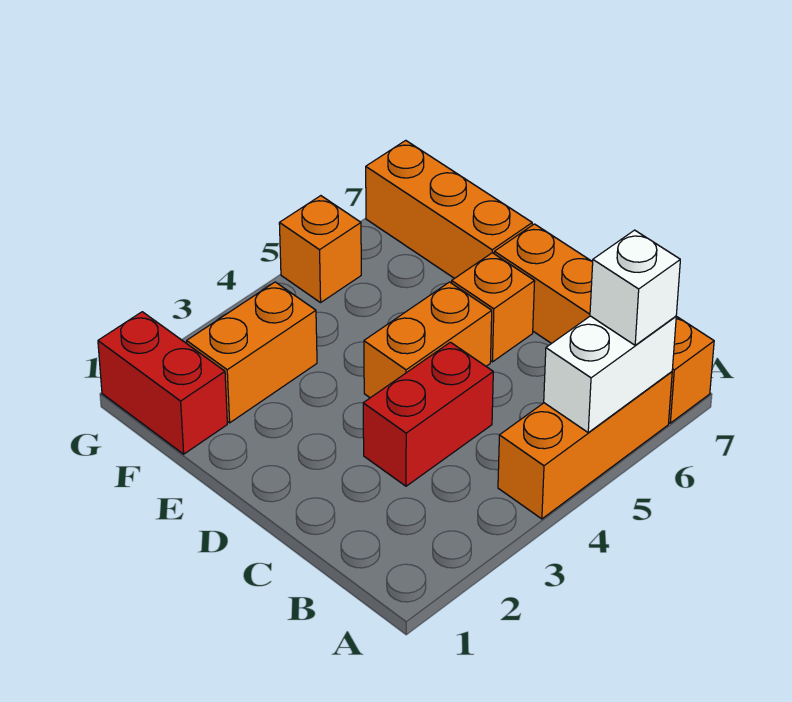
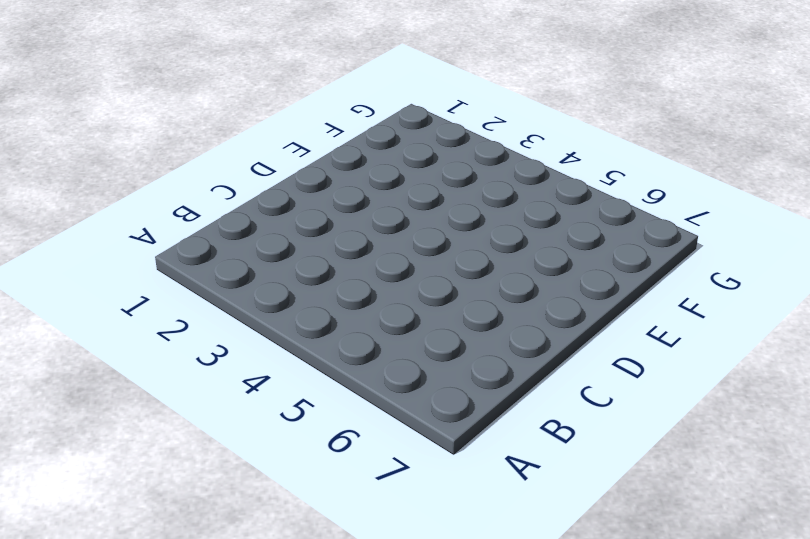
none -> orange brick A4:A6 level 1
none -> orange brick A7:D7 level 1

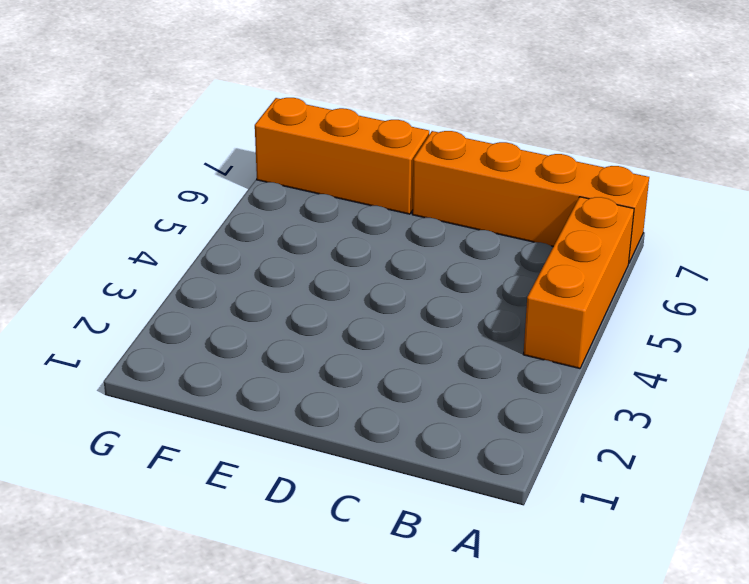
none -> red brick C3:C4 level 1
none -> orange brick D4:D5 level 1

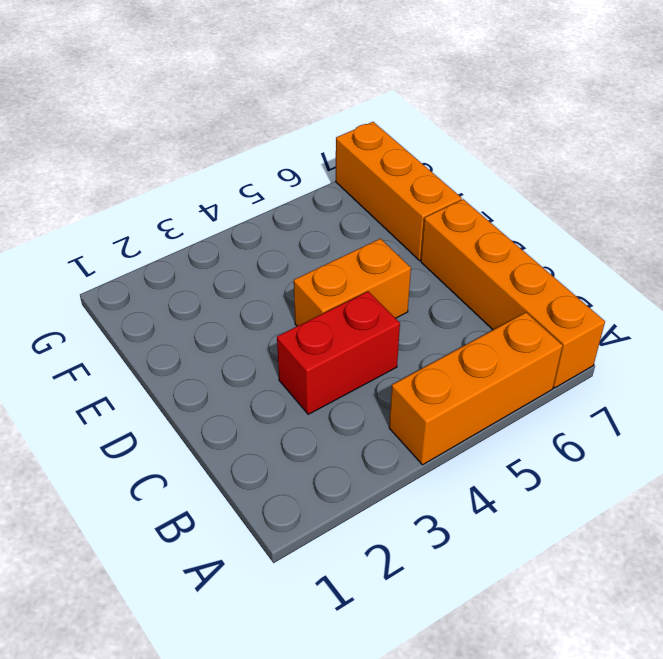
none -> orange brick D6 level 1
none -> red brick F1:G1 level 1

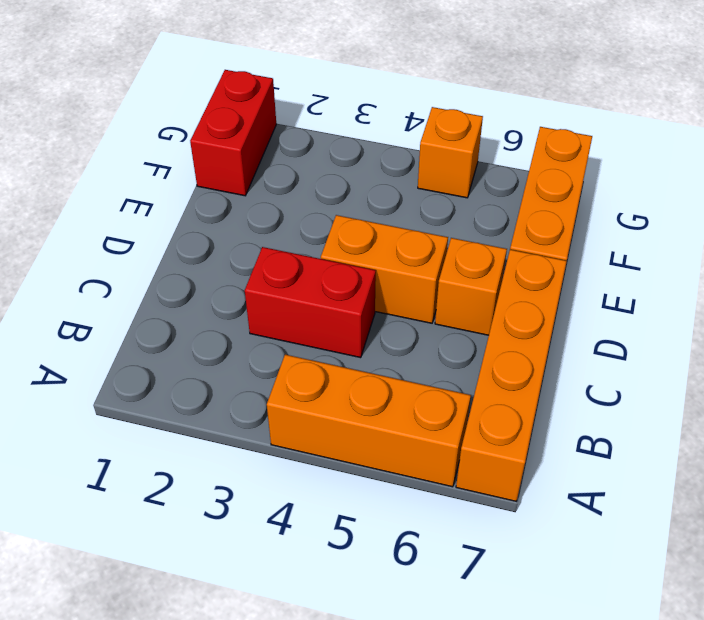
none -> orange brick F2:F3 level 1
none -> white brick A5:A6 level 2

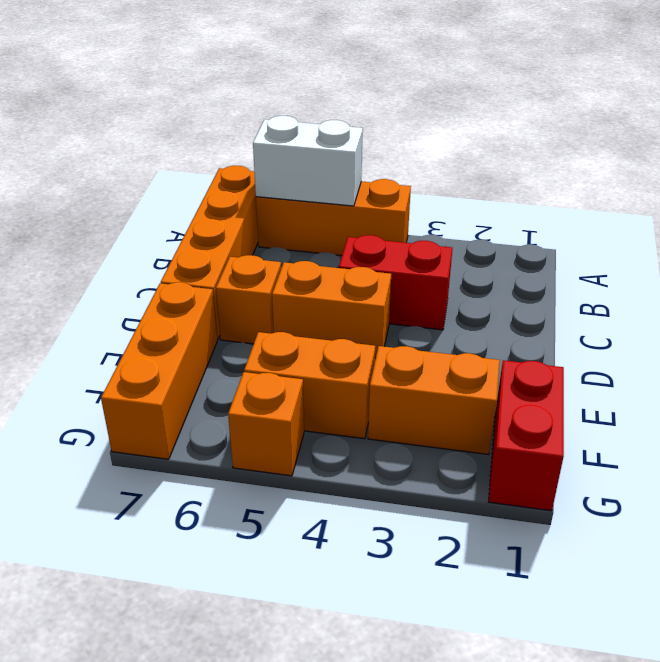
orange brick F4:F5 level 1 -> none
none -> white brick A6 level 3

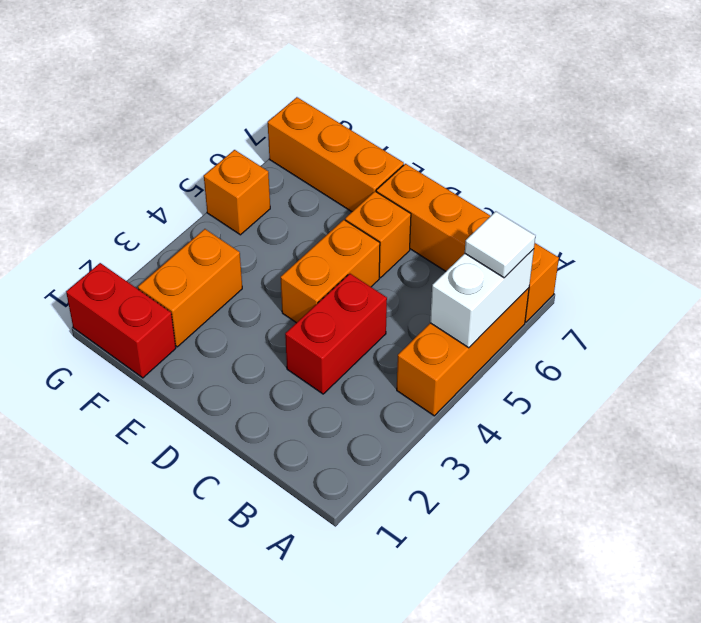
white tile A6 level 3 -> white brick A6 level 3

